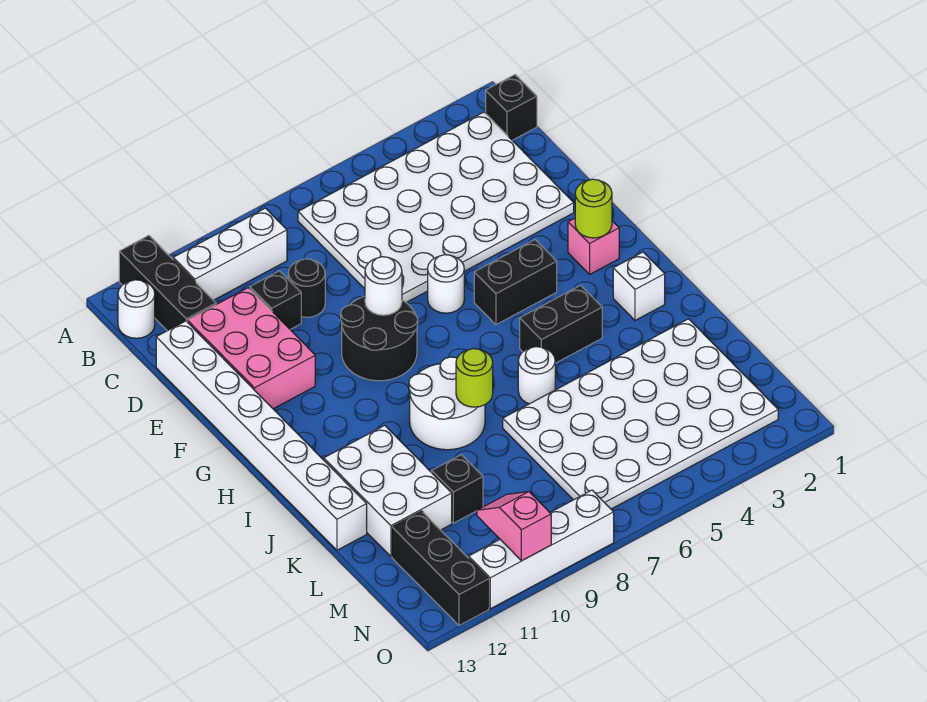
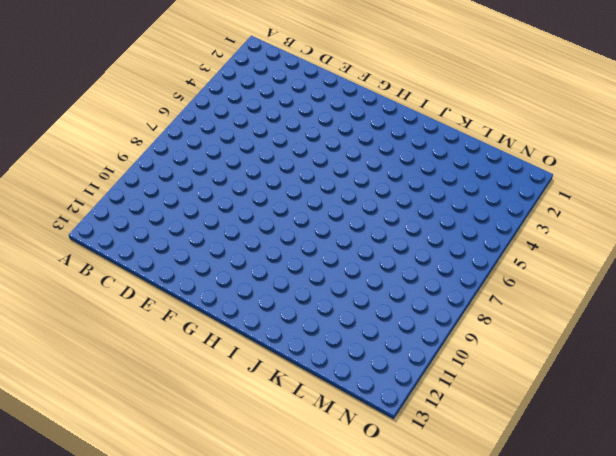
none -> black brick A12:C12 level 1
none -> black brick B1 level 1
none -> white plate B2:E7 level 1

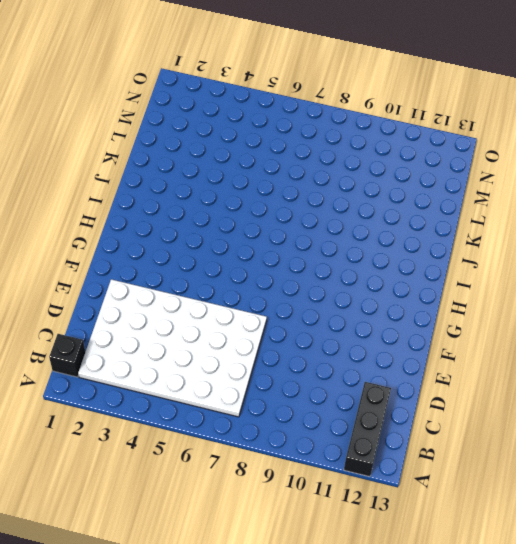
none -> white brick B9:B11 level 1
none -> white round brick B13 level 1
none -> black round brick D9 level 1

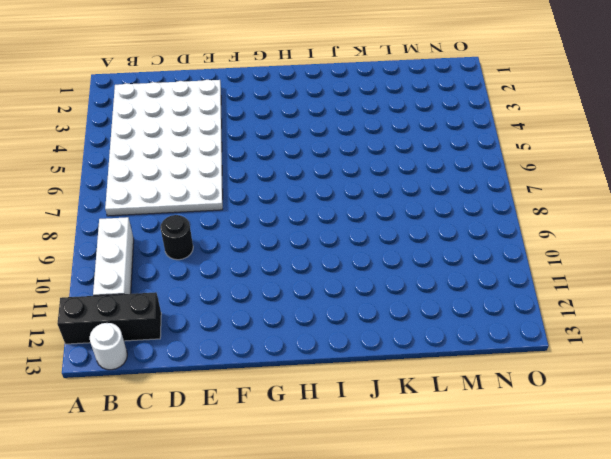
none -> black brick B1 level 1
none -> black brick D10 level 1
none -> pink brick D11:F12 level 1

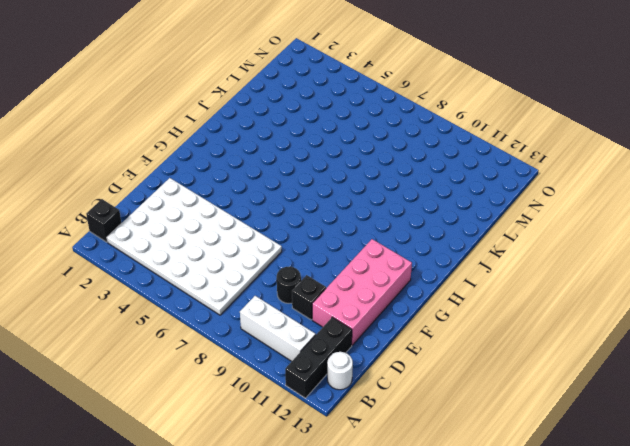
pink brick D11:G12 level 1 -> pink brick D11:F12 level 1
none -> white brick D13:K13 level 1
none -> white round brick F6 level 1
none -> black round brick F8:G9 level 1

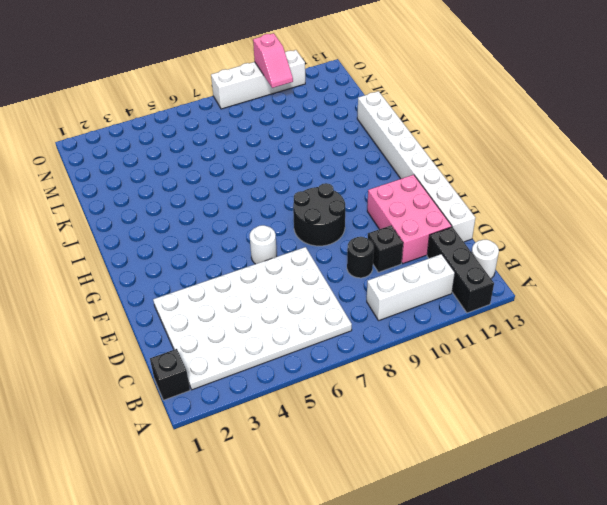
none -> pink brick G2 level 1
none -> black brick G4:G5 level 1
none -> white brick I2 level 1

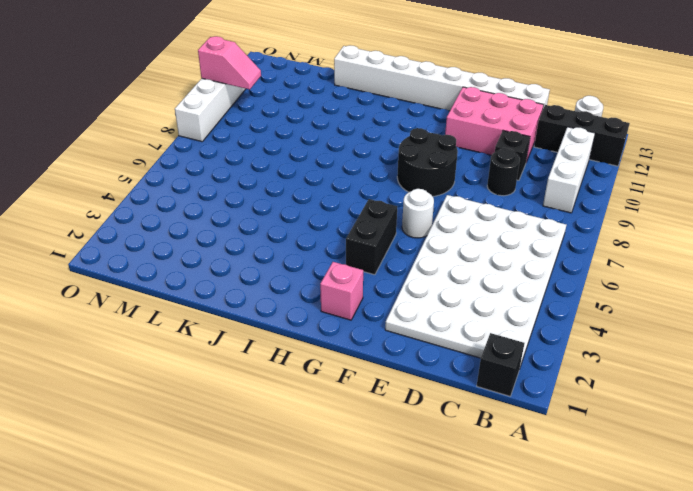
none -> white brick I2 level 1
none -> black brick I4:I5 level 1
none -> white round brick I8:J9 level 1

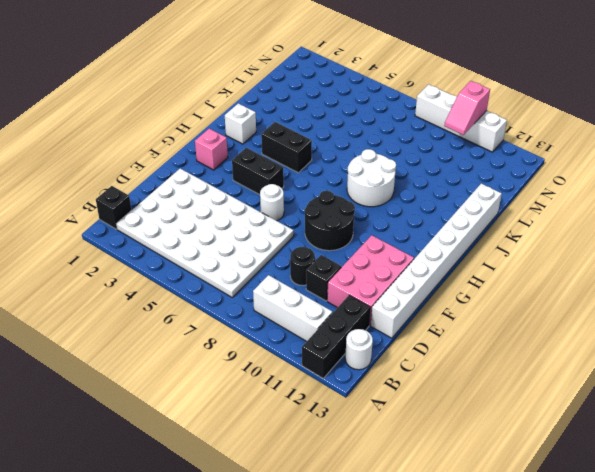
none -> white round brick J6 level 1
none -> white brick J11:L12 level 1
none -> white plate K2:N7 level 1

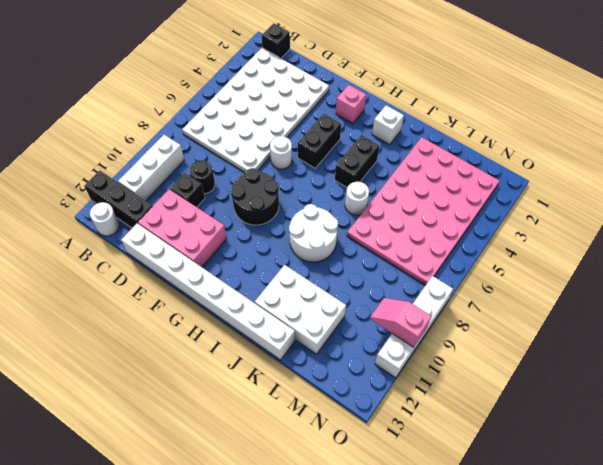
pink plate K2:N7 level 1 -> white plate K2:N7 level 1
none -> black brick L10 level 1
none -> black brick M12:O12 level 1
none -> white round brick F8 level 2

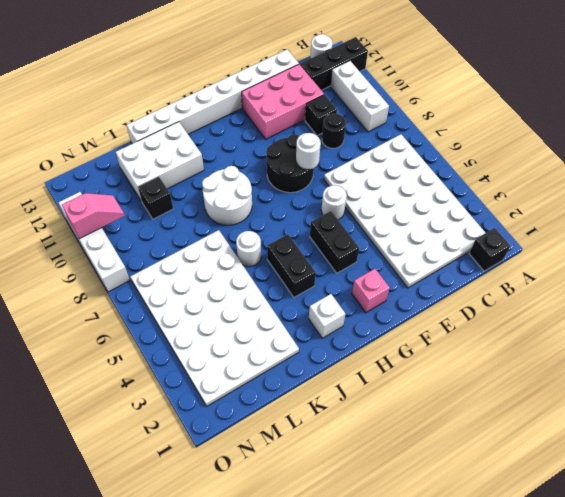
none -> black brick M12:O12 level 1
none -> lime round brick G2 level 2
none -> lime round brick J8 level 2

